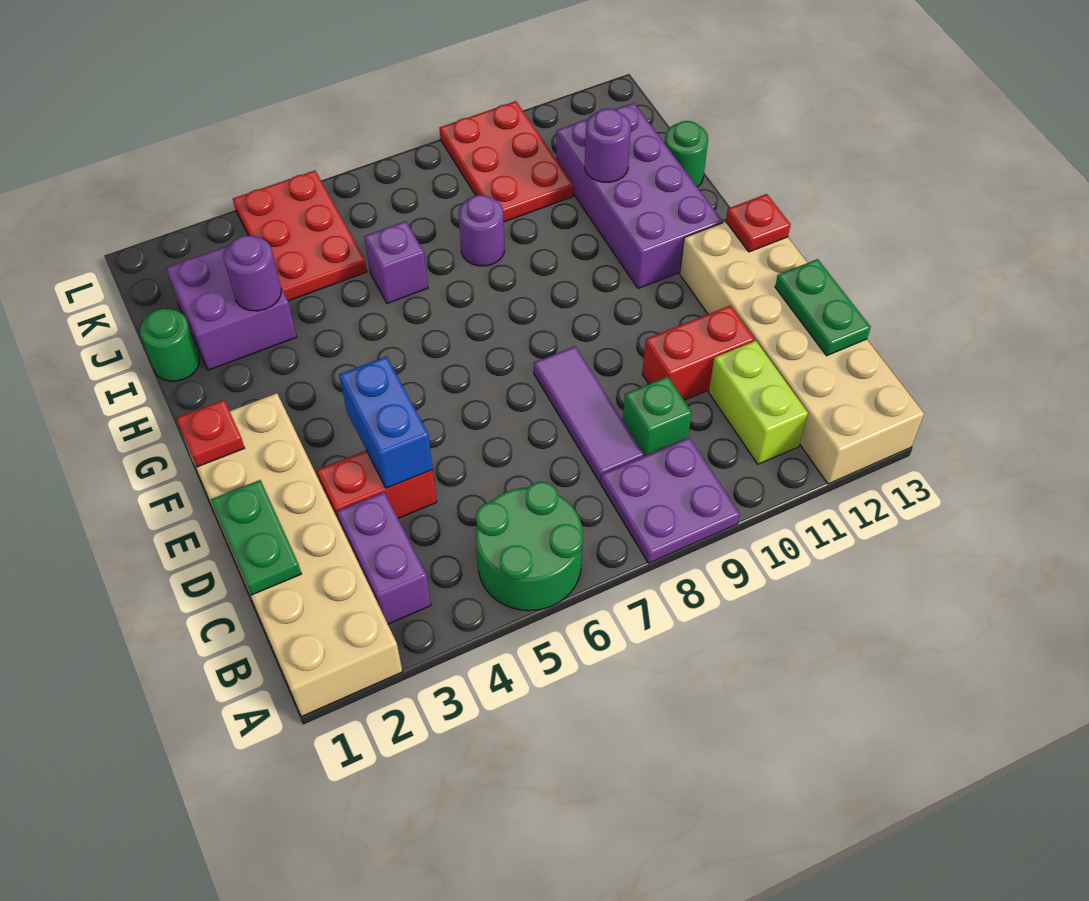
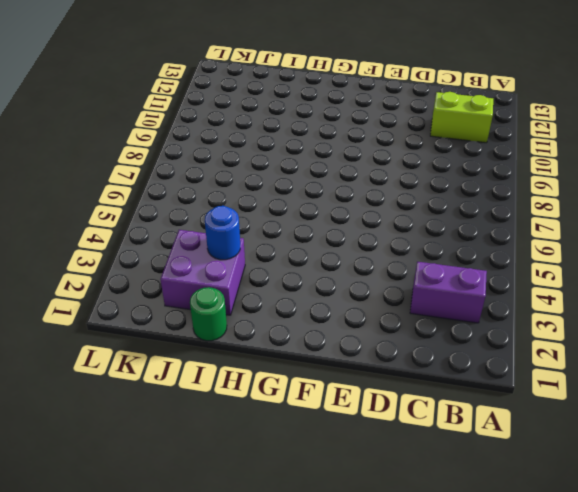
blue round brick I3 level 2 -> purple round brick I3 level 2
none -> tan brick A1:F2 level 1
none -> green round brick A5:B6 level 1
none -> purple plate A8:B9 level 1

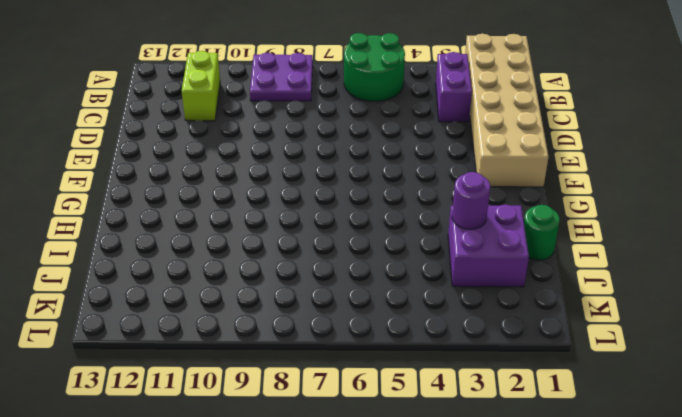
none -> tan brick A12:F13 level 1
none -> purple tile C8:E8 level 1
none -> green brick C9 level 1

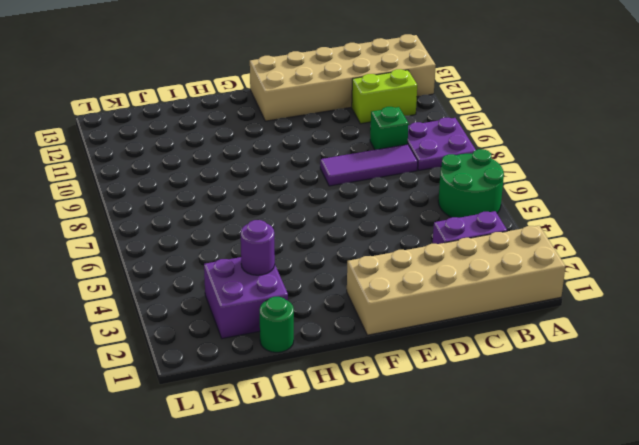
none -> red brick D3:D4 level 1
none -> red brick D10:D11 level 1
none -> purple brick G11:J12 level 1

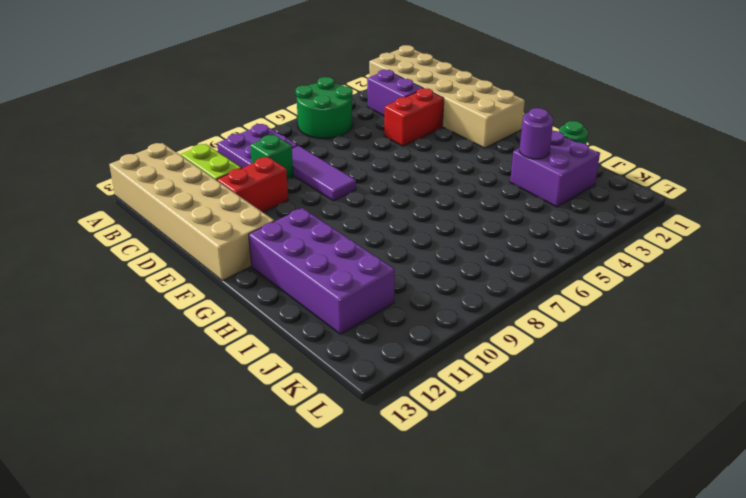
none -> purple brick I6 level 1
none -> purple round brick I8 level 1
none -> green round brick I13 level 1

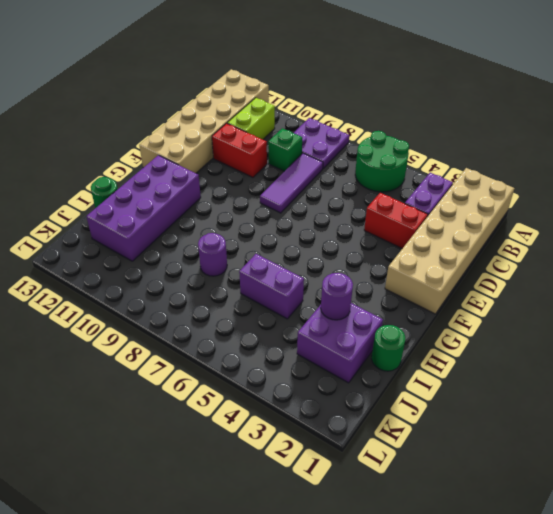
purple brick I5:I6 level 1 -> purple brick I6 level 1
none -> red plate J4:L5 level 1
none -> red plate J9:L10 level 1
none -> green plate C1:D1 level 2

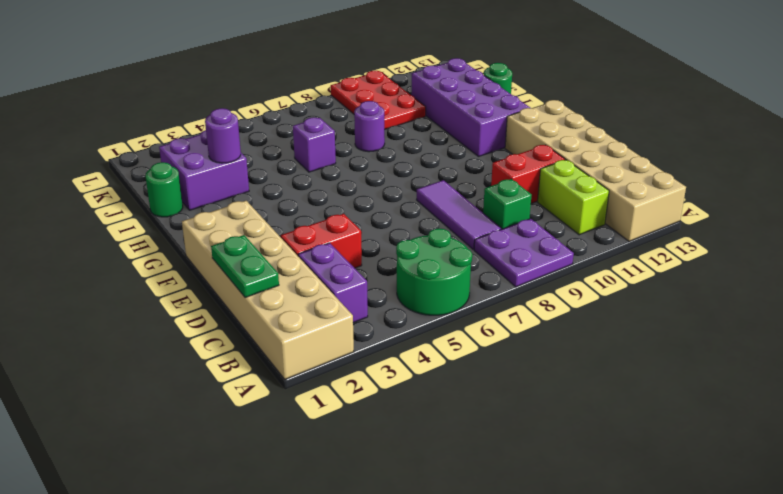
none -> red plate J4:L5 level 1
none -> green plate C13:D13 level 2
none -> blue brick D4:E4 level 2

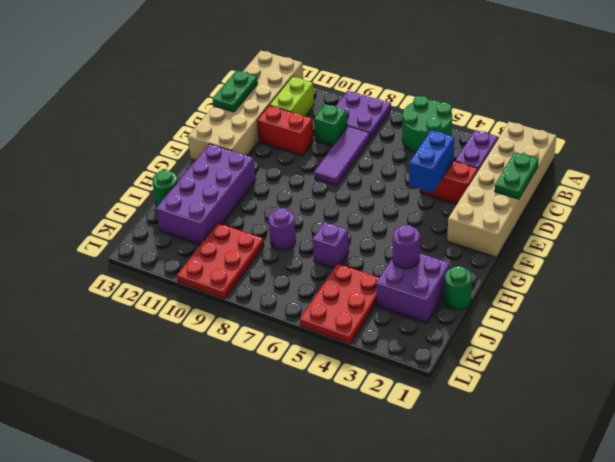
none -> red plate F1 level 2
none -> red plate F13 level 2
none -> purple round brick I11 level 2

